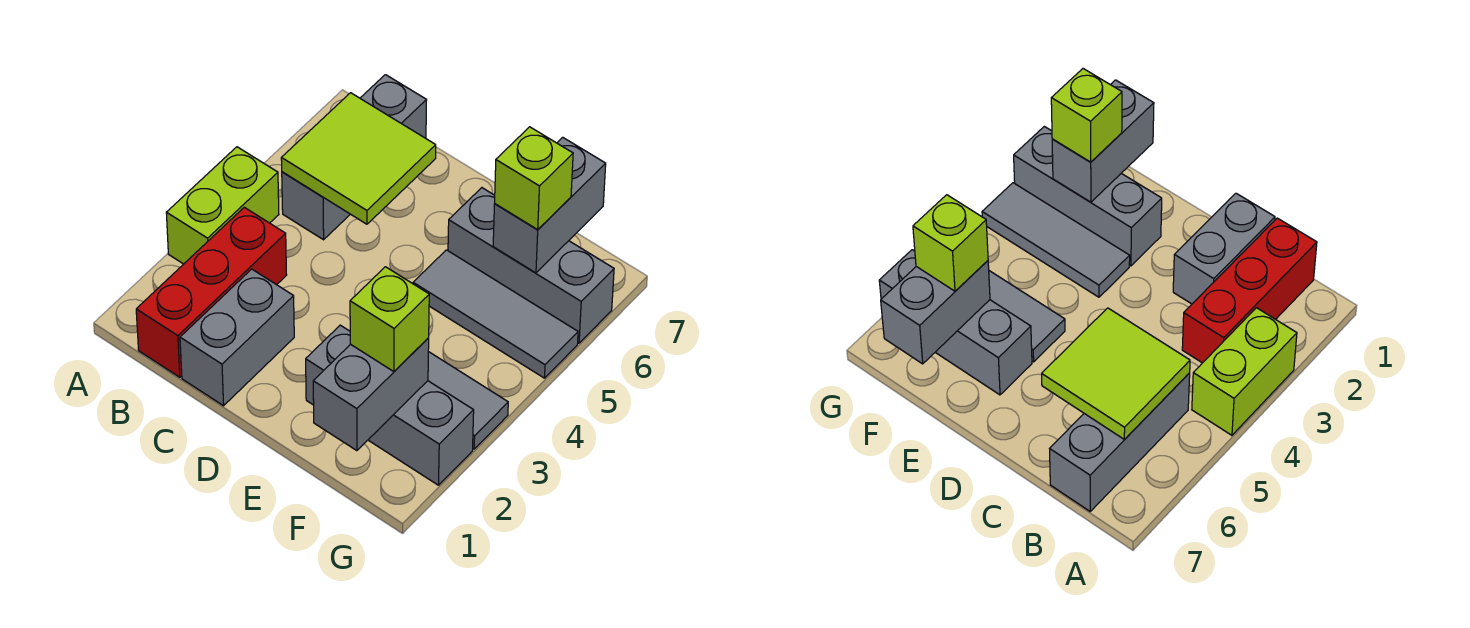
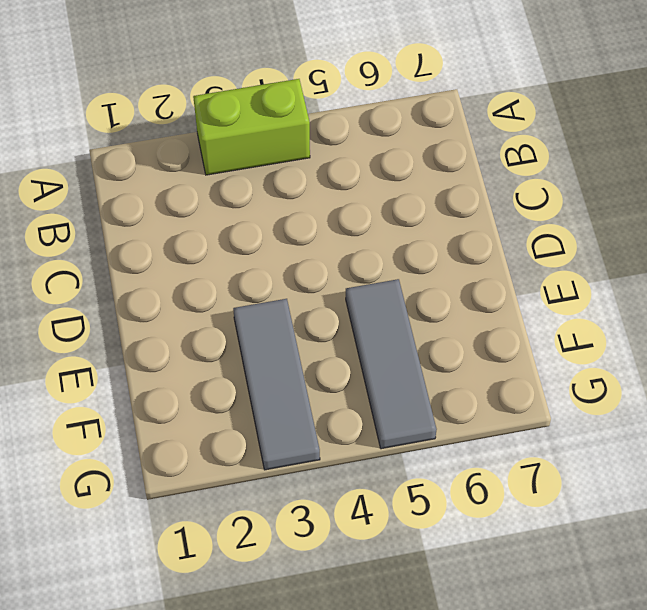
none -> red brick B1:B3 level 1
none -> grey brick B5:B7 level 1
none -> grey brick C1:C2 level 1

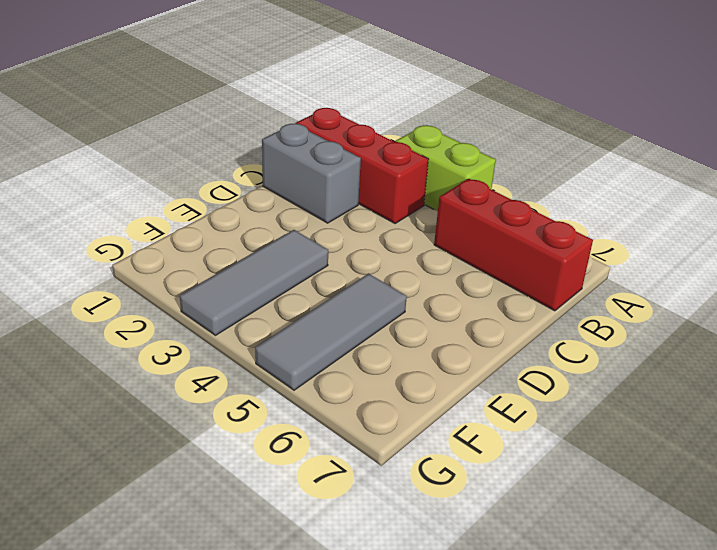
red brick B5:B7 level 1 -> grey brick B5:B7 level 1
none -> grey brick E2:G2 level 1
none -> grey brick E6:G6 level 1
none -> lime tile B5:C6 level 2

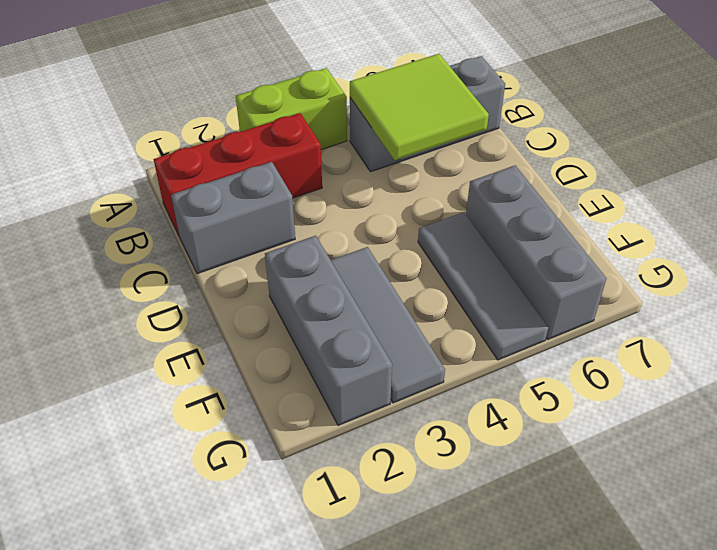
none -> grey brick F1:F2 level 2
none -> grey brick F6:F7 level 2
none -> lime brick F2 level 3

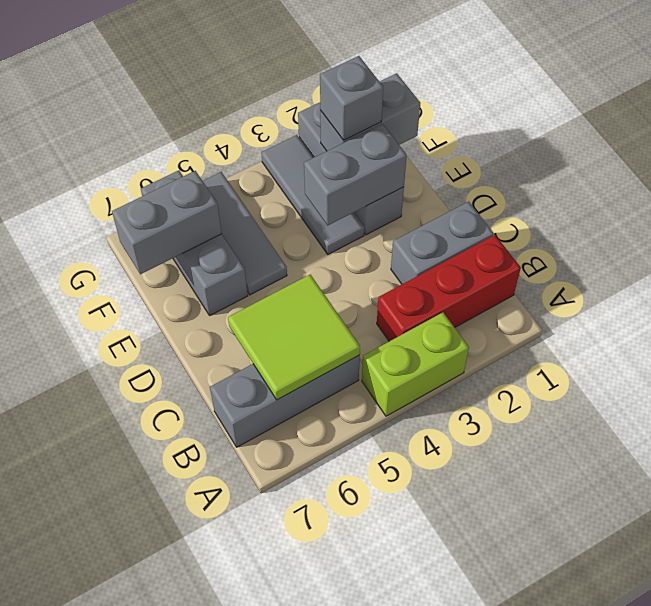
grey brick E2:E3 level 2 -> none
grey brick F2 level 3 -> lime brick F2 level 3
none -> lime brick F6 level 3

